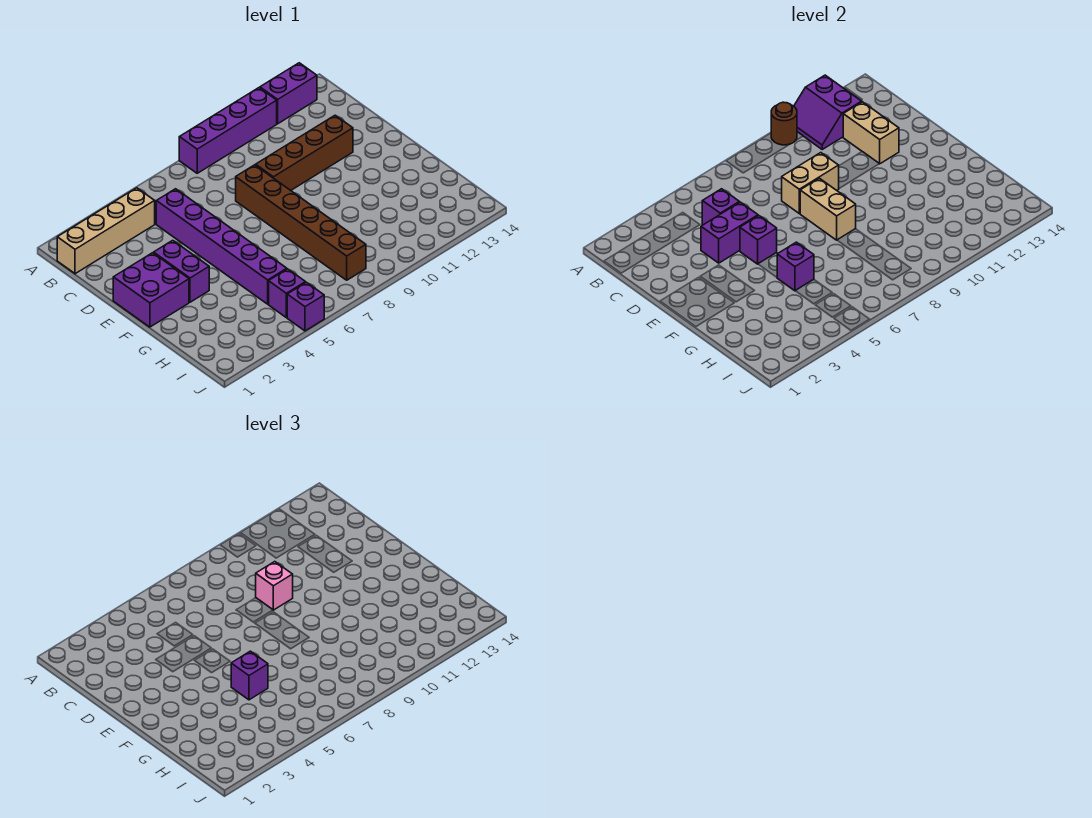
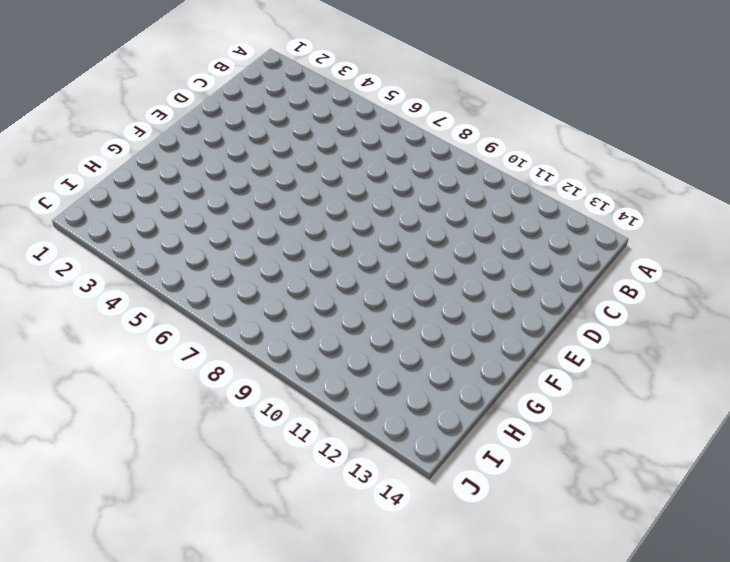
none -> purple brick A8:A11 level 1
none -> purple brick A12:A13 level 1
none -> tan brick B1:B4 level 1

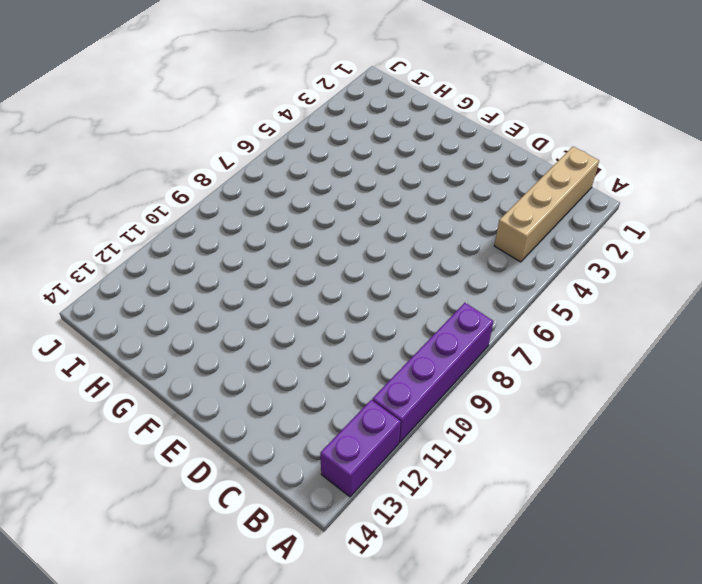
none -> purple brick C5:H5 level 1
none -> brown brick D8:I8 level 1
none -> brown brick D9:D12 level 1

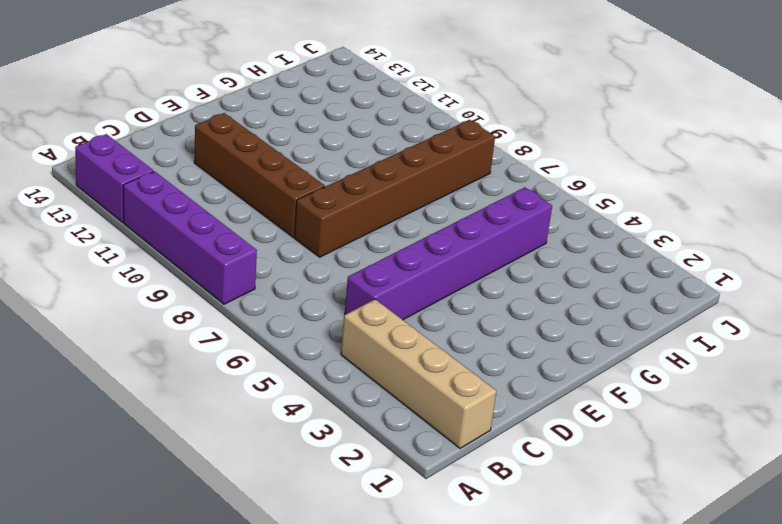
none -> purple brick E1:F2 level 1
none -> purple brick E3:F3 level 1
none -> purple brick I5 level 1

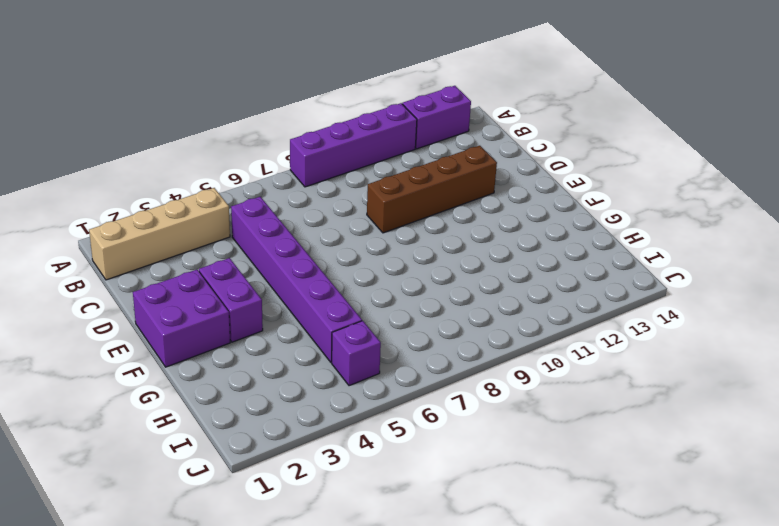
none -> brown brick D8:I8 level 1
none -> purple brick J5 level 1
none -> brown round brick A10 level 2

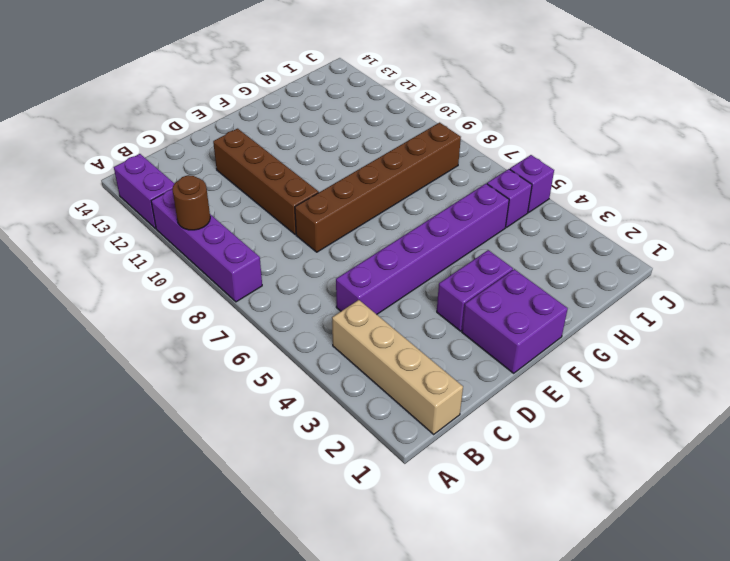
none -> purple slope A11:B12 level 2 top 12
none -> purple brick C5 level 2
none -> tan brick C12:D12 level 2

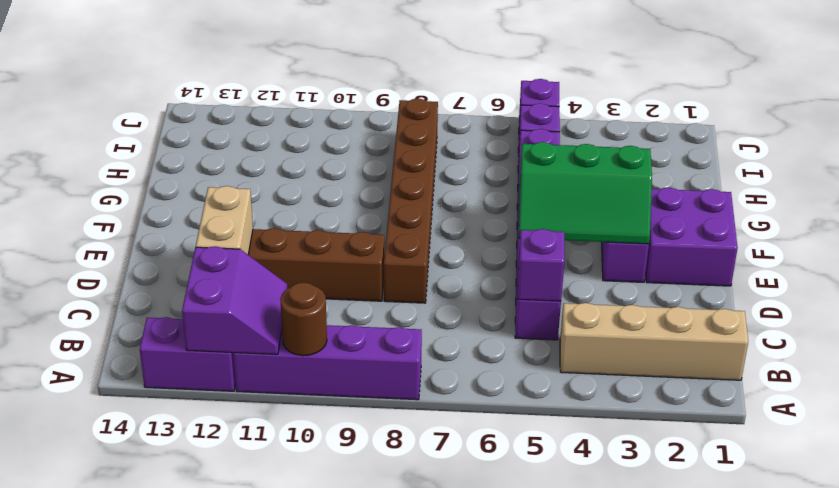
green slope E3:F5 level 2 top F -> purple brick E5 level 2
none -> purple brick D4:D5 level 2
none -> tan brick D8:D9 level 2
none -> tan brick E8:F8 level 2

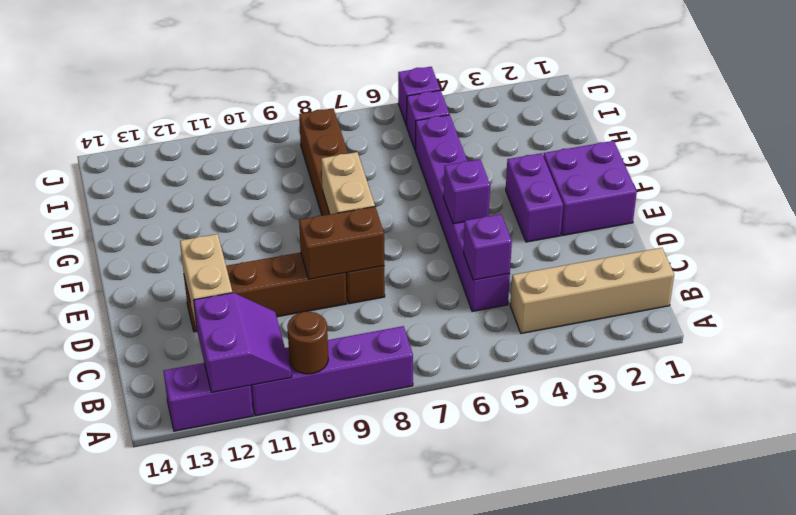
brown brick D8:D9 level 2 -> tan brick D8:D9 level 2
none -> purple brick D4:D5 level 2
none -> purple brick G5 level 2
none -> pink brick D9 level 3

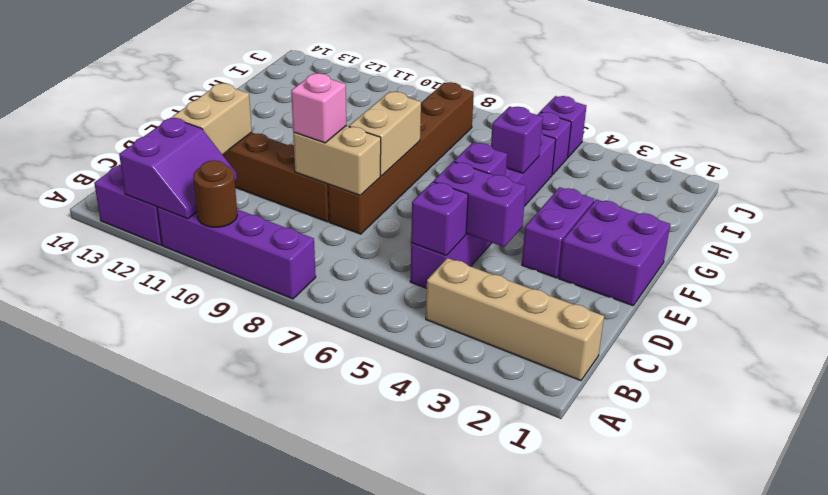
none -> purple brick G5 level 3

